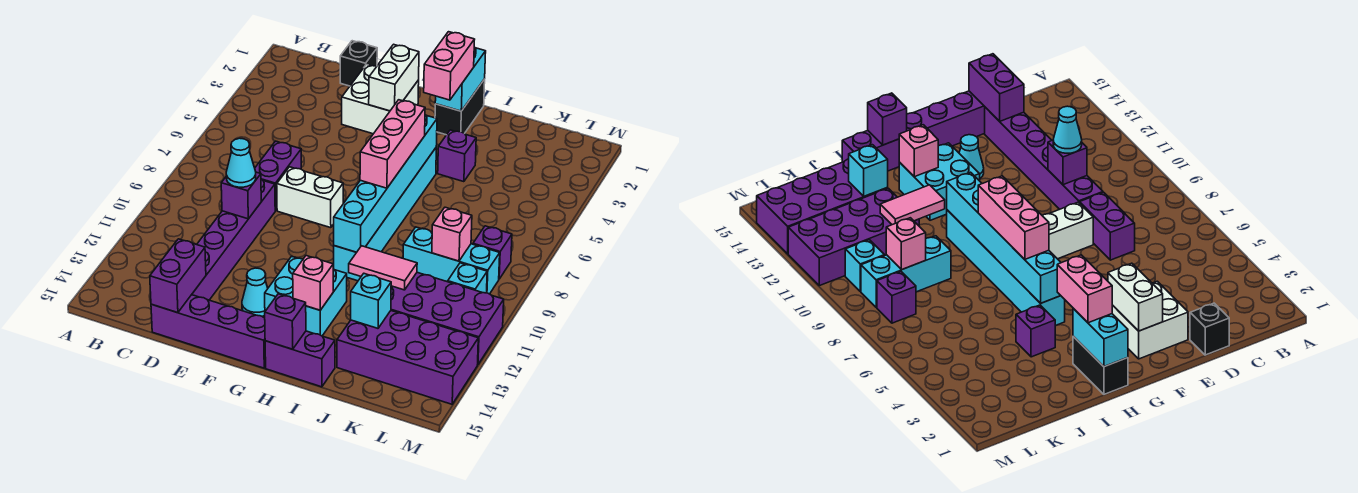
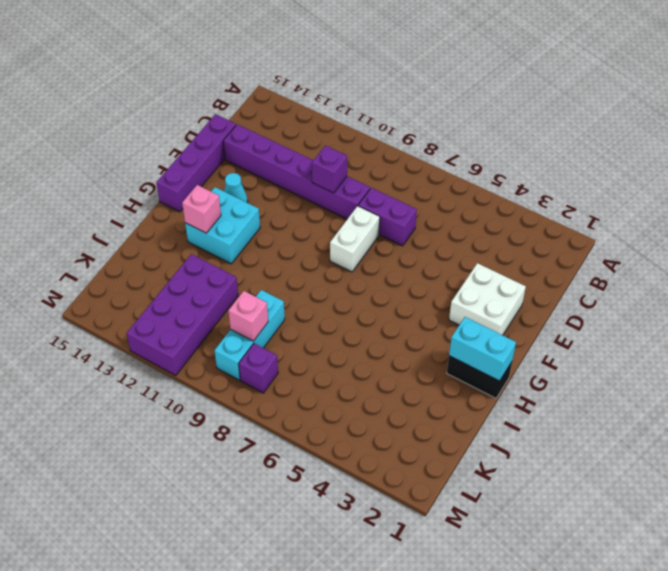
none -> black brick D1 level 1
none -> cyan brick H5:H10 level 1
none -> purple brick H15:I15 level 1
none -> purple brick I4 level 1

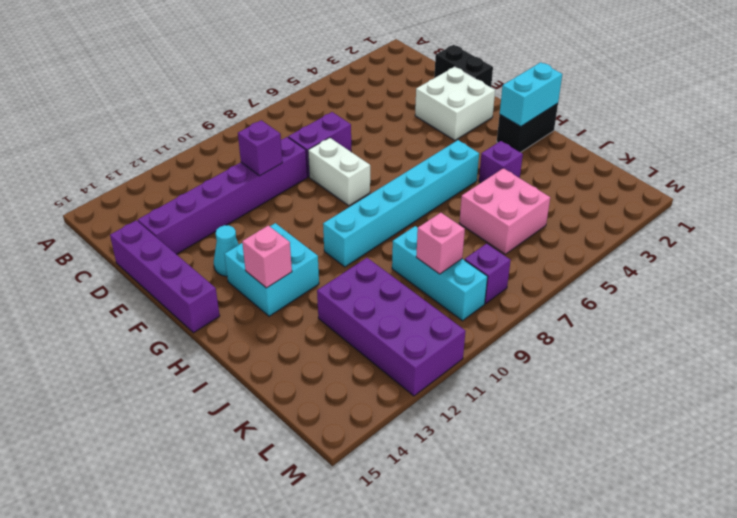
black brick D1:E1 level 1 -> black brick D1 level 1
pink brick J5:K6 level 1 -> none
none -> purple brick H15:I15 level 1
none -> purple brick J13:M14 level 1
none -> cyan brick L10 level 1
none -> purple brick D14:D15 level 2

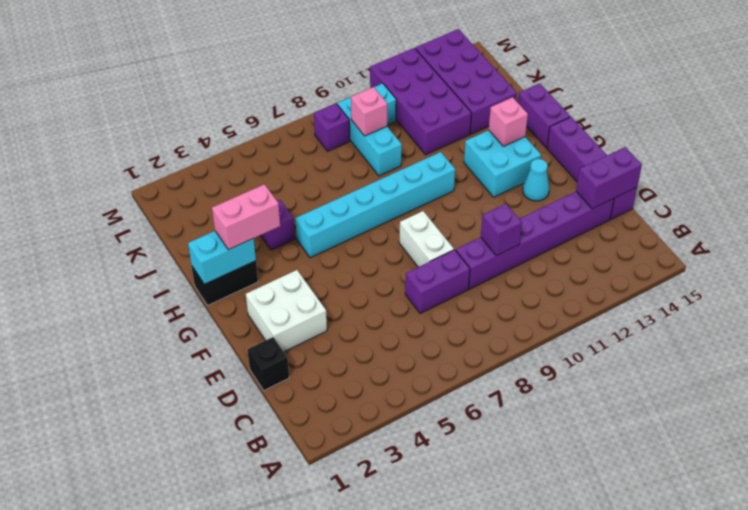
none -> white brick F2:F3 level 2
none -> cyan brick H5:H10 level 2
none -> purple brick H15 level 2
none -> pink tile I11:J11 level 2

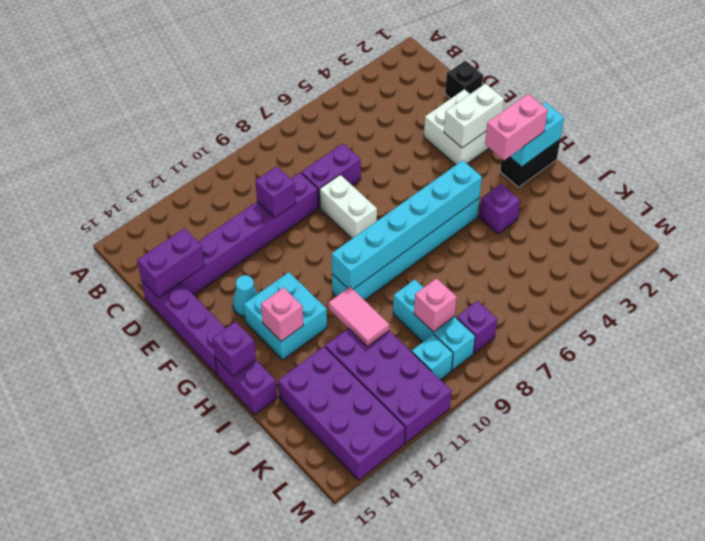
none -> cyan brick J13 level 2
none -> cyan cone D10 level 3
none -> pink brick H6:H8 level 3

